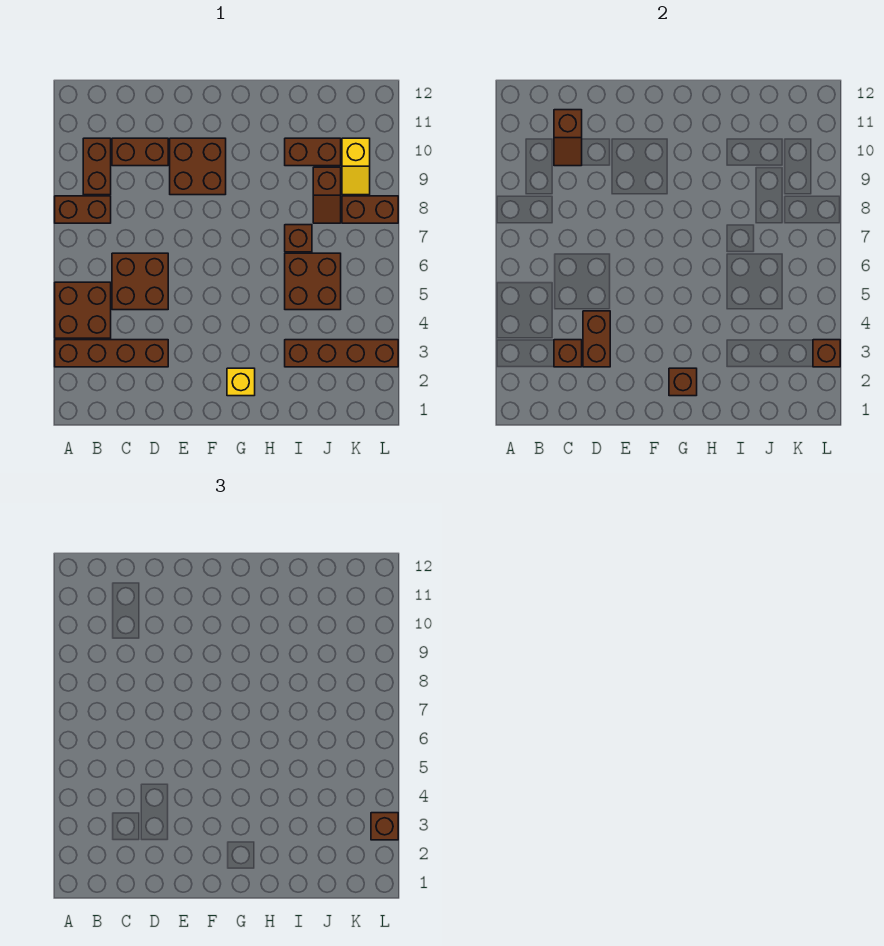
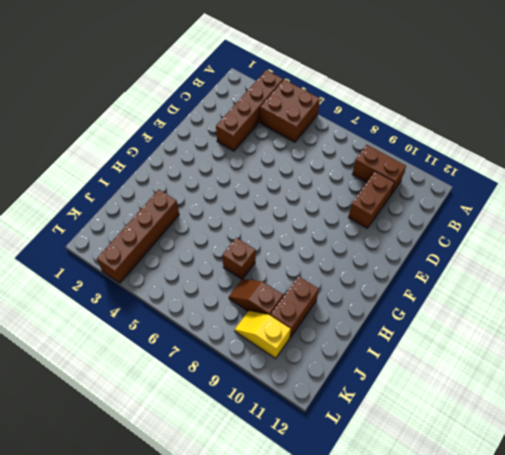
none -> brown brick A8:B8 level 1
none -> brown brick C5:D6 level 1
none -> brown brick E9:F10 level 1

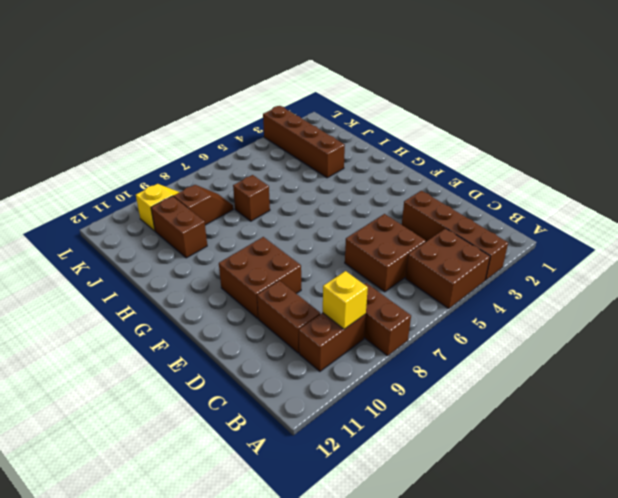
yellow brick B9 level 2 -> yellow brick G2 level 1
none -> brown brick I5:J6 level 1
none -> brown brick K8:L8 level 1
none -> brown brick C3 level 2

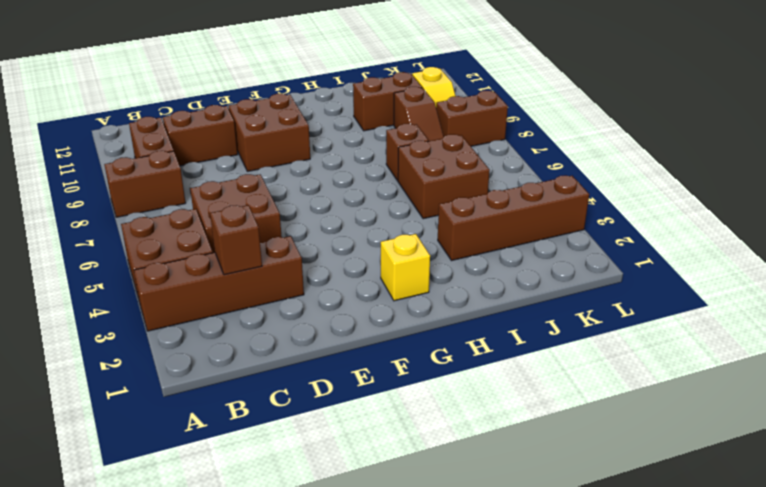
none -> brown slope C10:C11 level 2 top 11
none -> brown brick D3:D4 level 2
none -> brown brick G2 level 2

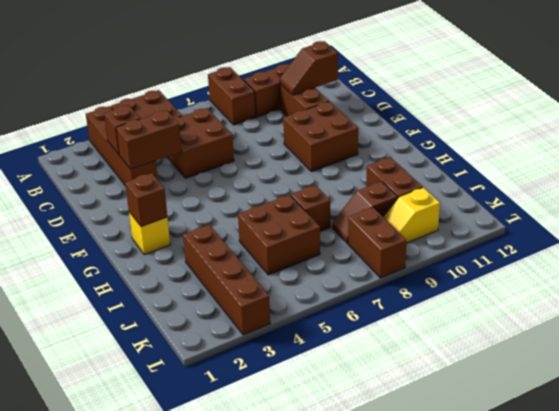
none -> brown brick L3 level 2
none -> brown brick L3 level 3

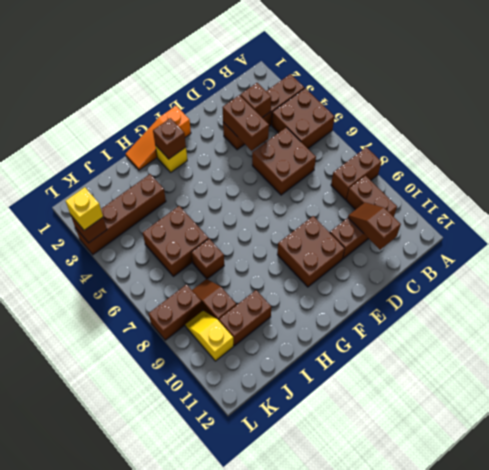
orange slope F1:H1 level 1 top F -> none
yellow brick L3 level 3 -> brown brick L3 level 3

